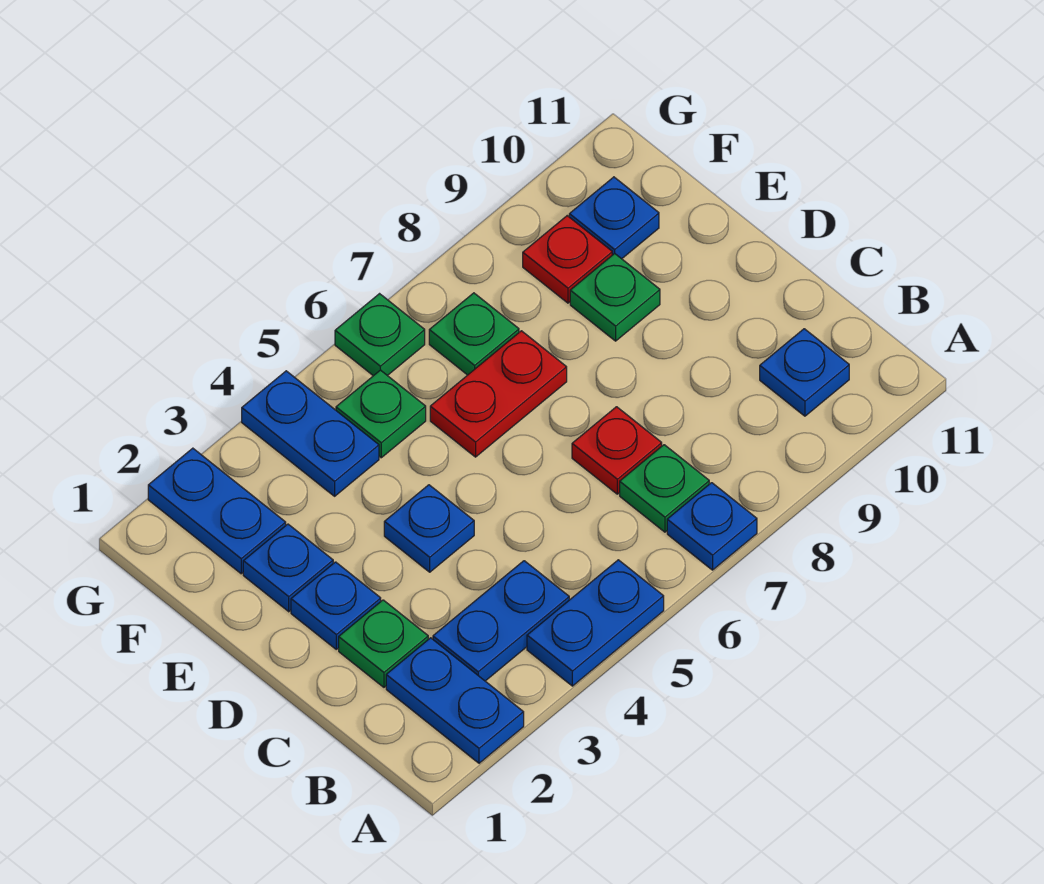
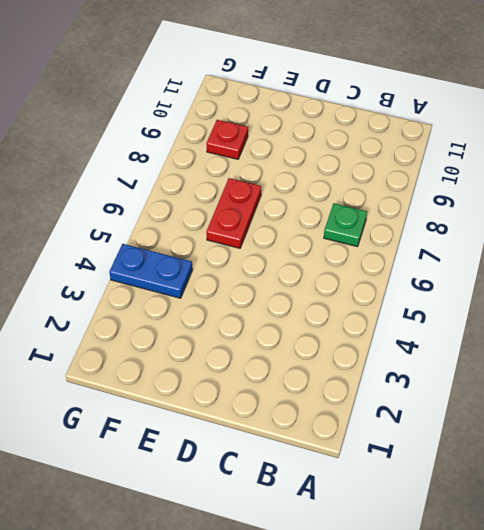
none -> blue plate A2:B2 level 1
none -> blue plate A4:A5 level 1
none -> blue plate A7 level 1

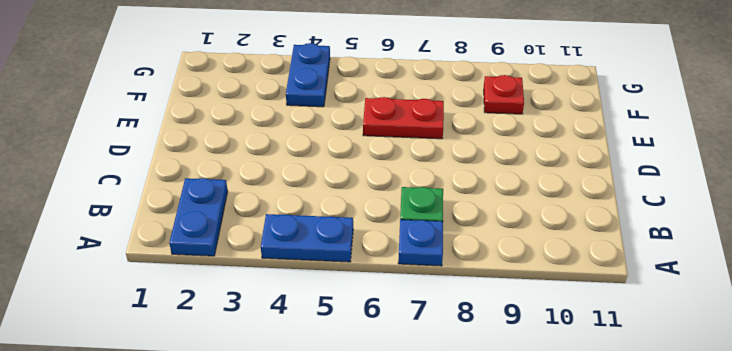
none -> blue plate B3:B4 level 1
none -> blue plate B10 level 1
none -> green plate C2 level 1

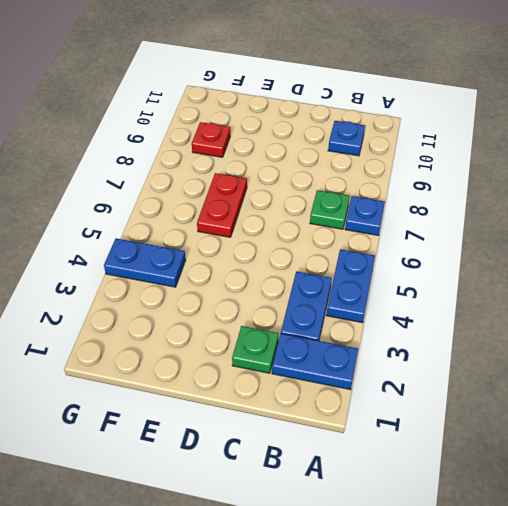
none -> red plate C7 level 1
none -> blue plate D2 level 1
none -> blue plate D4 level 1

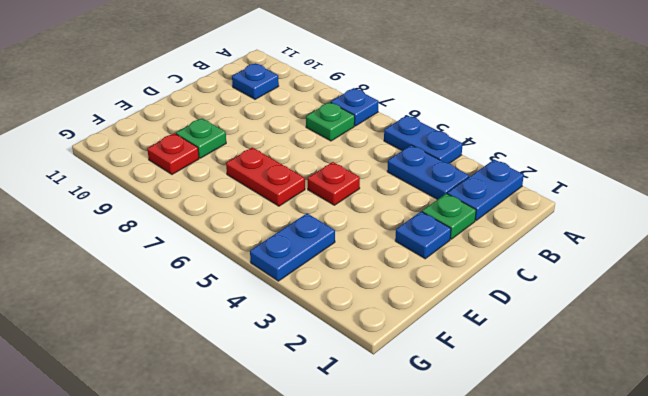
red plate D5 level 1 -> red plate C7 level 1
none -> blue plate D4 level 1
none -> blue plate E2 level 1
none -> blue plate F2:G2 level 1

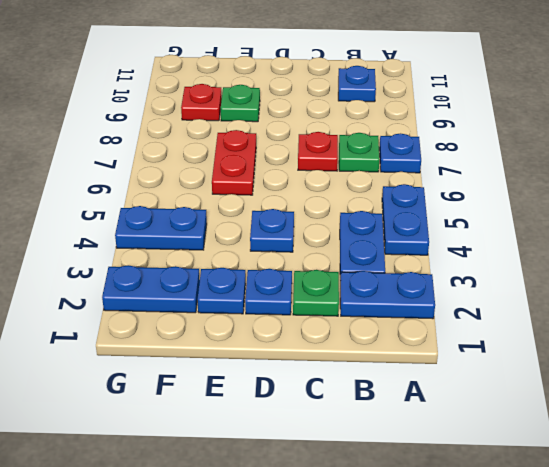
none -> green plate F5 level 1
none -> green plate F7 level 1
none -> blue plate F10 level 1

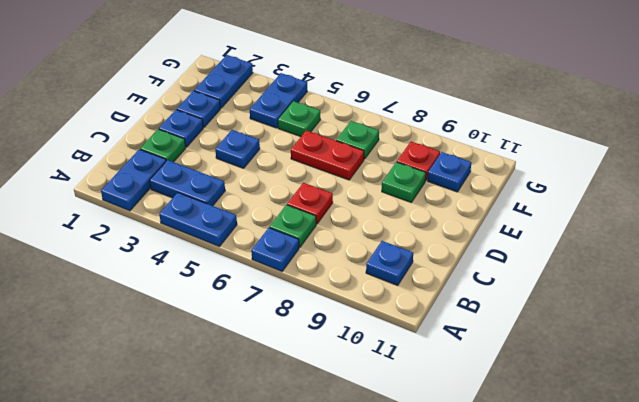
none -> green plate G6 level 1

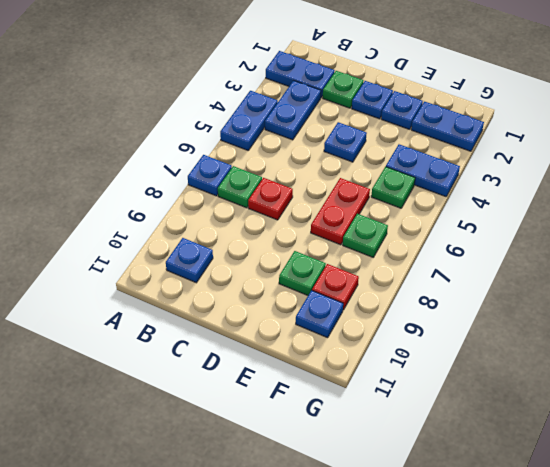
none -> green plate G6 level 1

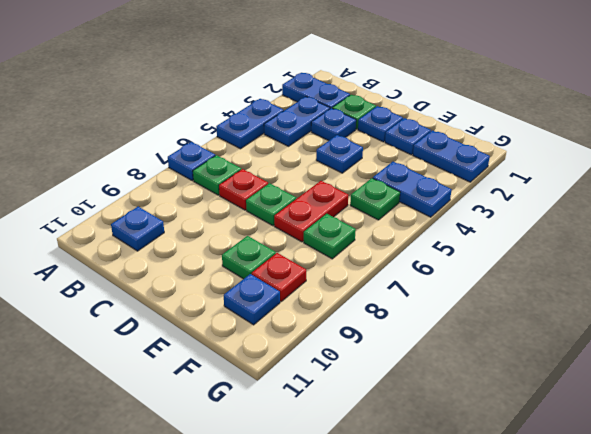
blue plate C3 level 1 -> none
green plate D7 level 1 -> green plate G6 level 1

